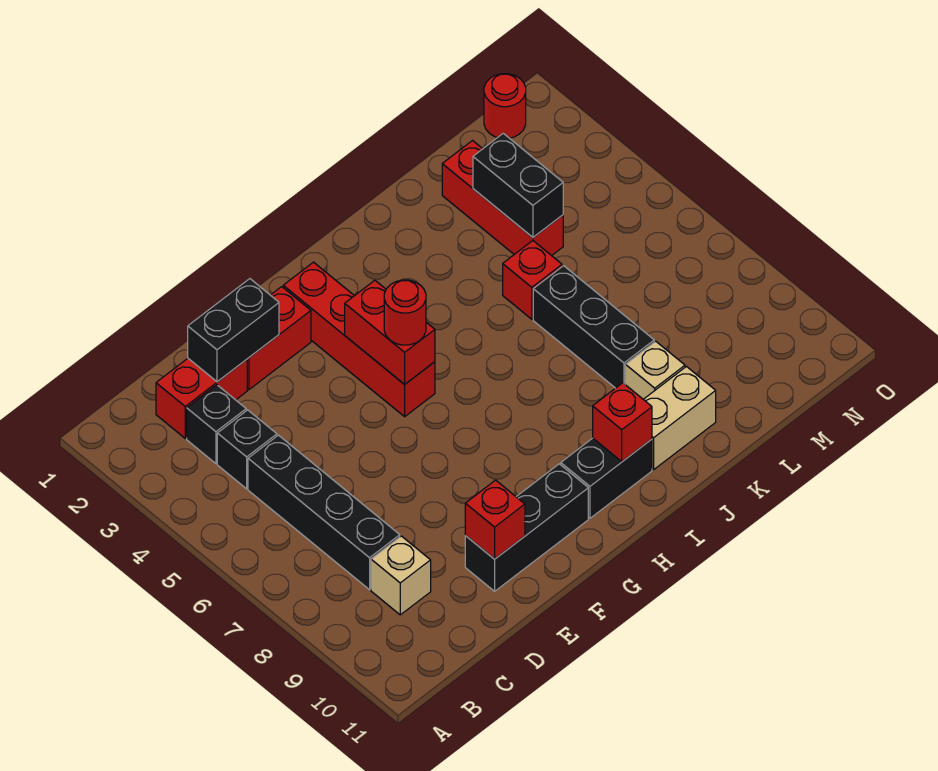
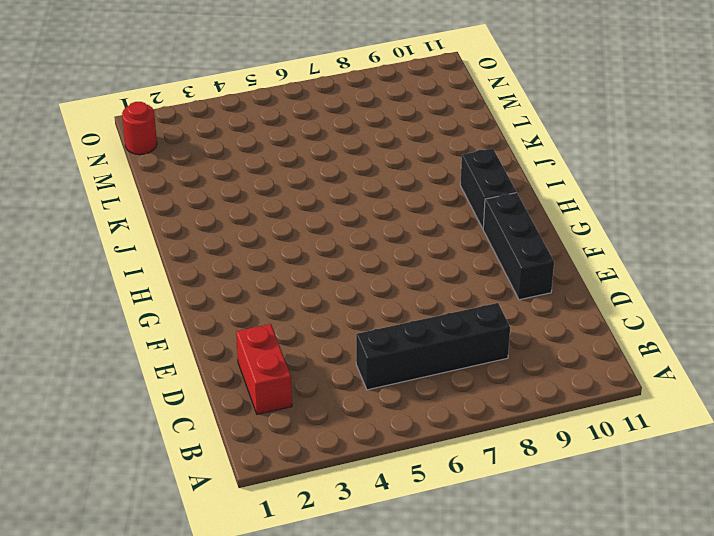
none -> black brick C3 level 1
none -> black brick C4 level 1
none -> tan brick C9 level 1

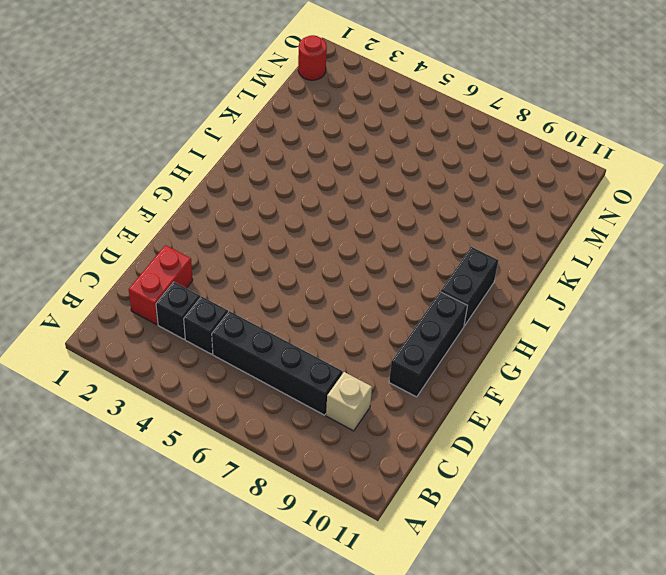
none -> red brick E2:F2 level 1
none -> red brick G2:G5 level 1
none -> tan brick J10:K10 level 1

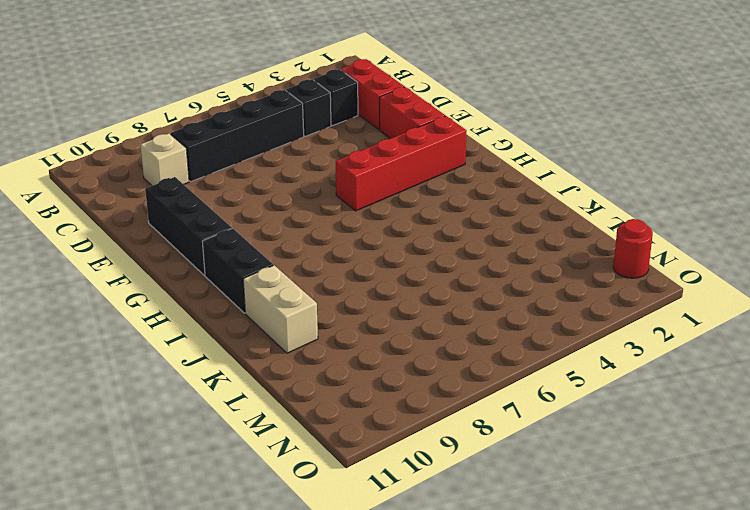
none -> red brick K5 level 1
none -> black brick K6:K8 level 1
none -> tan brick K9 level 1

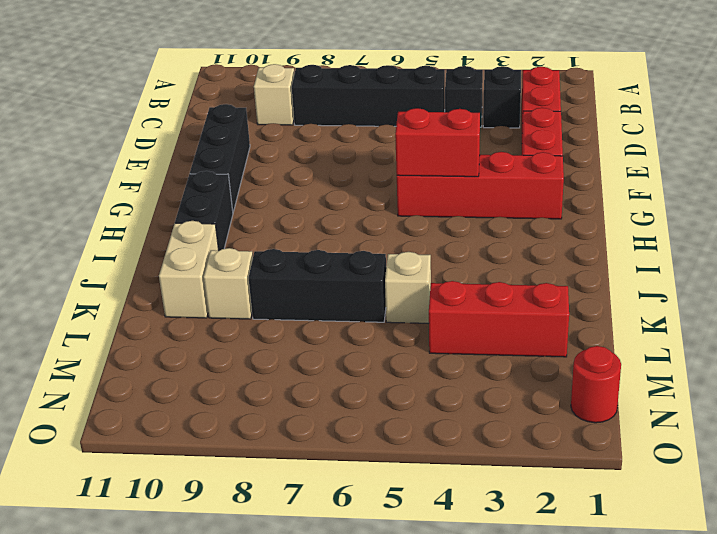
tan brick K5 level 1 -> red brick K5 level 1
none -> black brick D2:E2 level 2
none -> red brick E10 level 2
none -> red brick I10 level 2

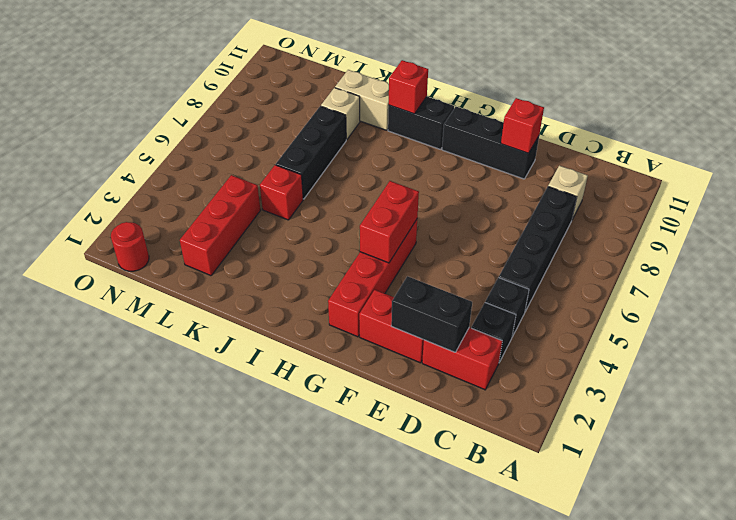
none -> black brick L3:L4 level 2
none -> red round brick G5 level 3

